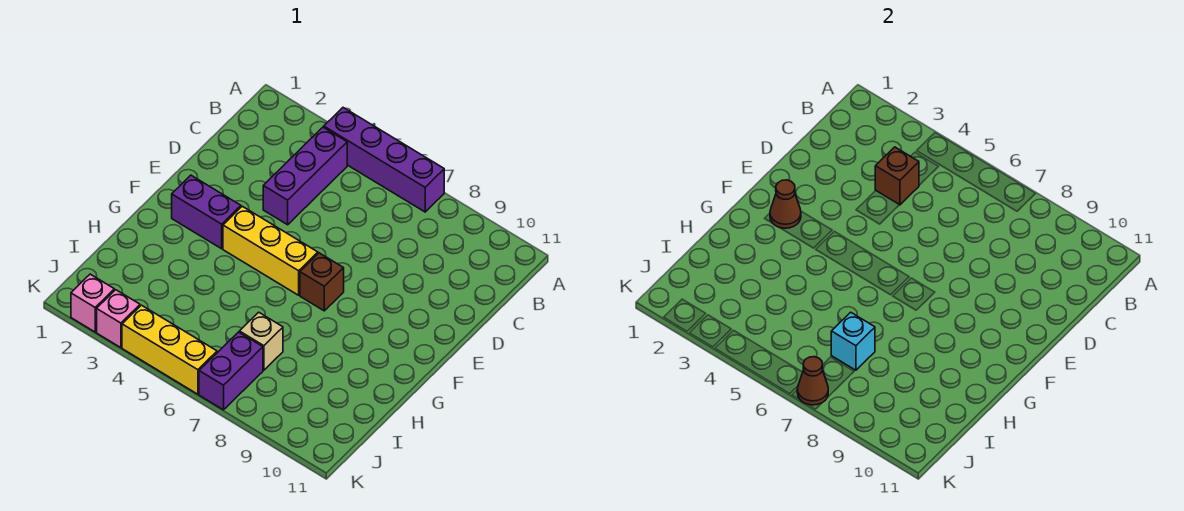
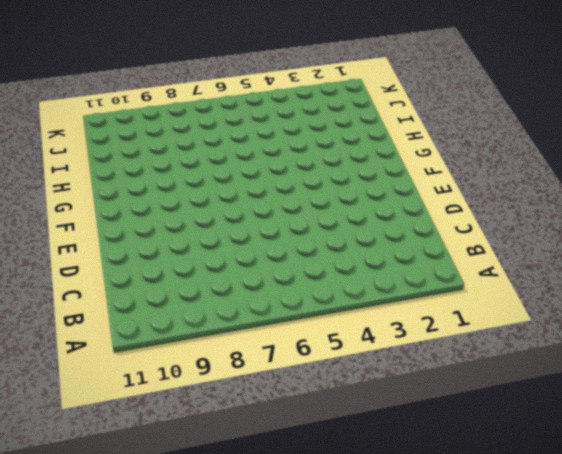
none -> purple brick A4:A7 level 1
none -> purple brick B4:D4 level 1
none -> purple brick F2:F3 level 1

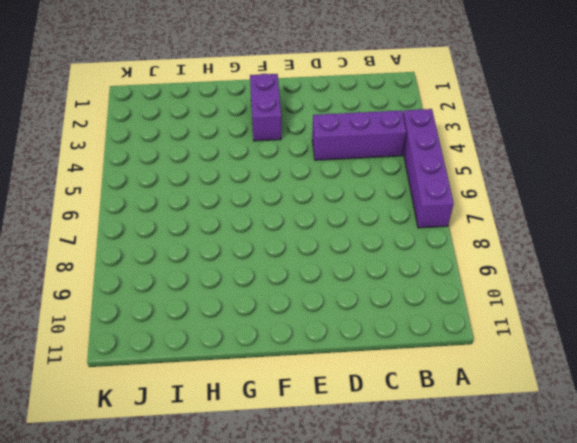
none -> yellow brick F4:F6 level 1
none -> brown brick F7 level 1
none -> tan brick I7 level 1

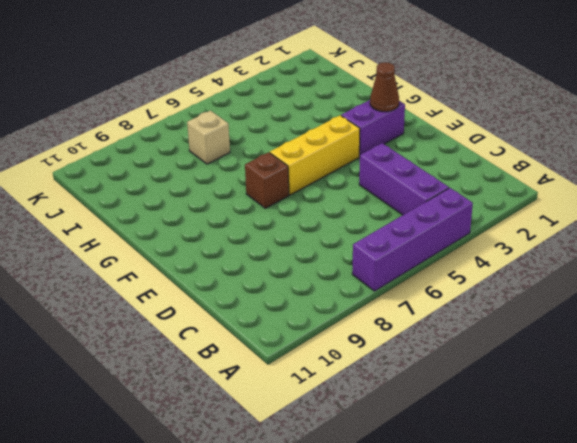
none -> purple brick J7:K7 level 1
none -> pink brick K2 level 1
none -> pink brick K3 level 1

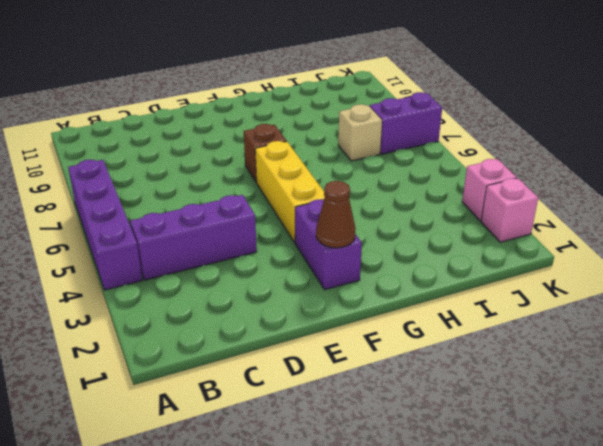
none -> yellow brick K4:K6 level 1
none -> brown brick C4 level 2
none -> cyan brick I7 level 2

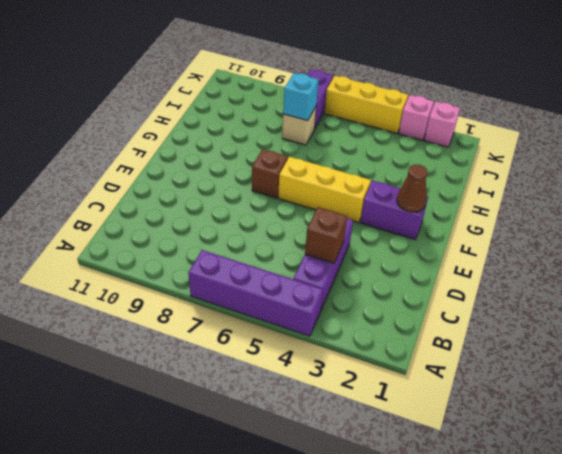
none -> brown cone K7 level 2

